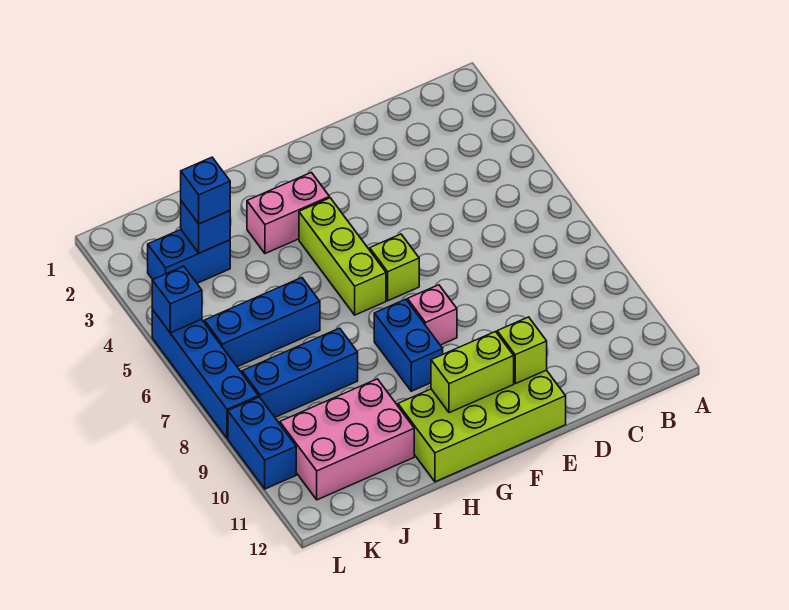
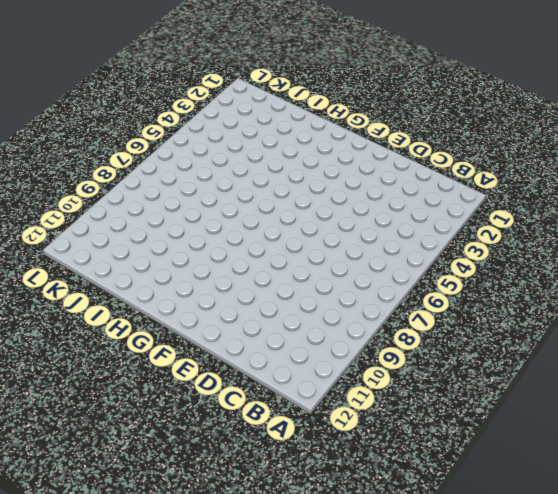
none -> lime brick E11:H12 level 1
none -> lime brick F6 level 1
none -> pink brick F8 level 1

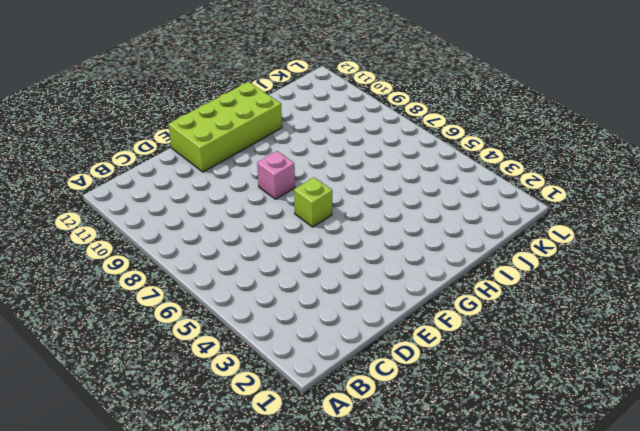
none -> pink brick G3:H3 level 1
none -> lime brick G4:G6 level 1
none -> blue brick G8:G9 level 1

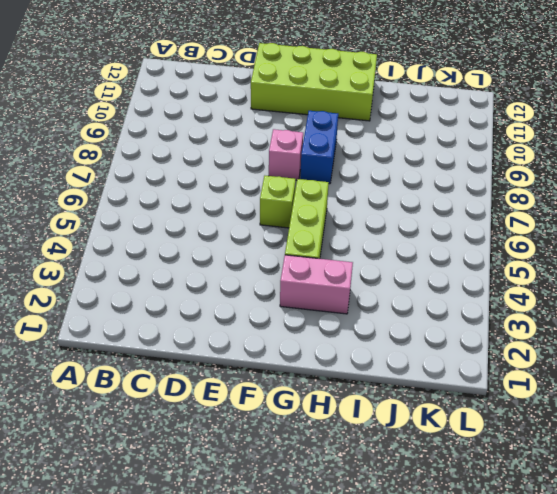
none -> blue brick I6:K6 level 1
none -> blue brick I8:K8 level 1
none -> pink brick I10:K11 level 1

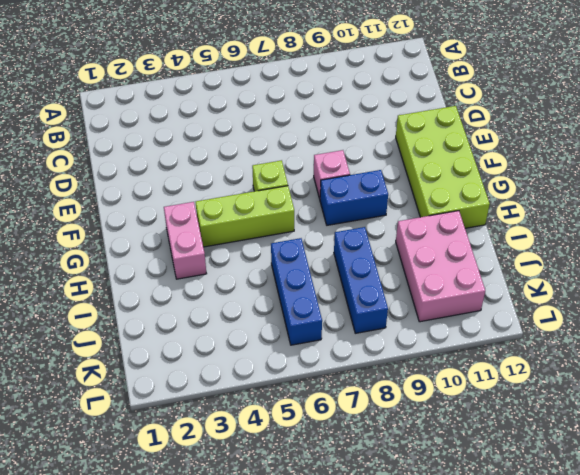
none -> blue brick J3:K3 level 1
none -> blue brick L5:L8 level 1
none -> blue brick L9:L10 level 1

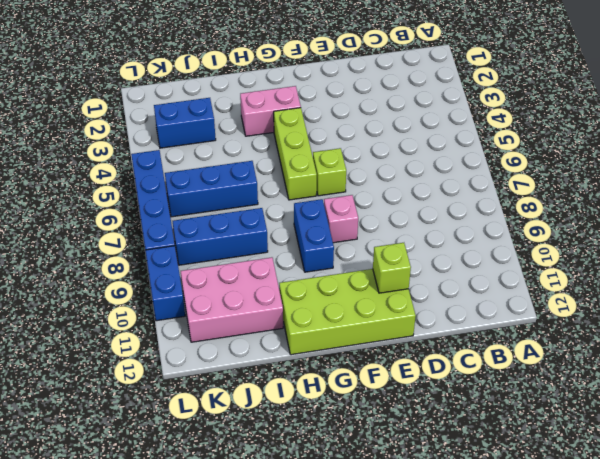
none -> lime brick F11:G11 level 2
none -> blue brick J3 level 2
none -> blue brick L5 level 2

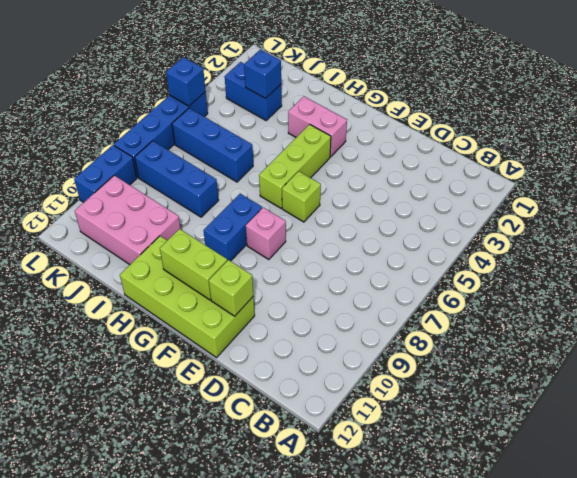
none -> blue brick J3 level 3

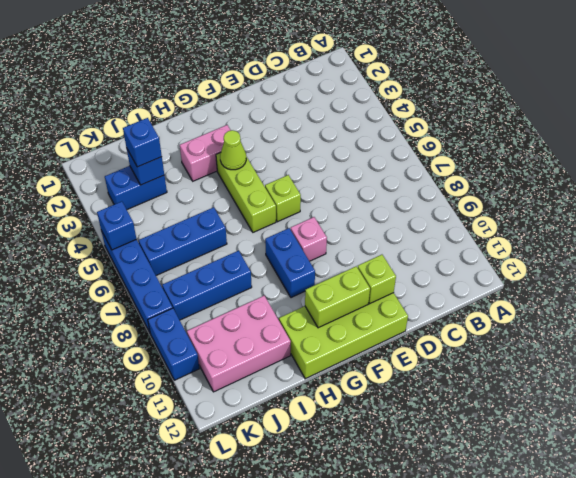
lime cone G4 level 2 -> none

